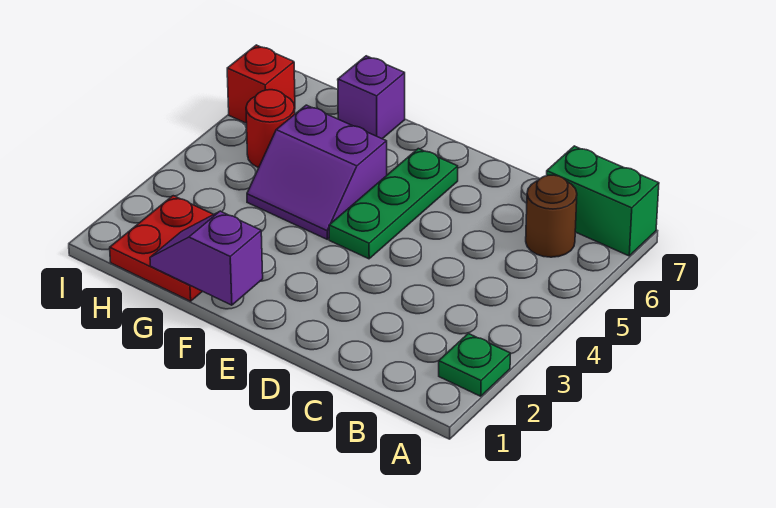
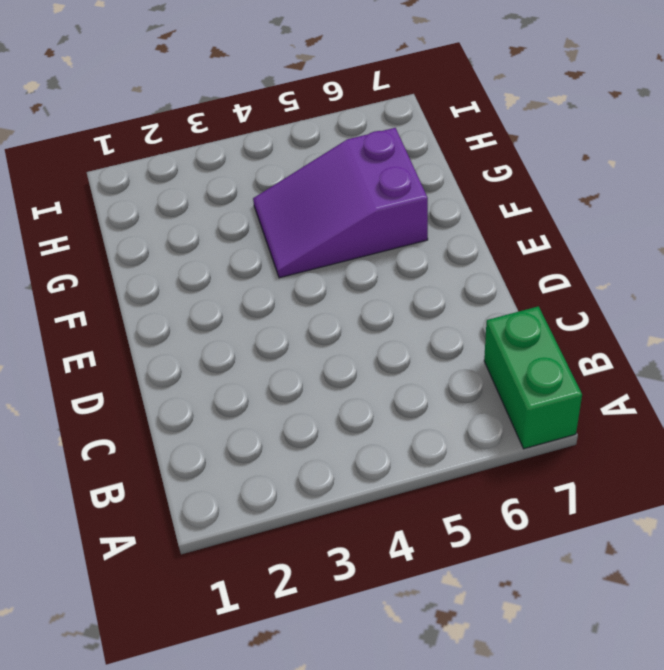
purple slope F4:G6 level 1 top 6 -> purple slope F4:G5 level 1 top 5
none -> green plate A2 level 1
none -> brown round brick B6 level 1

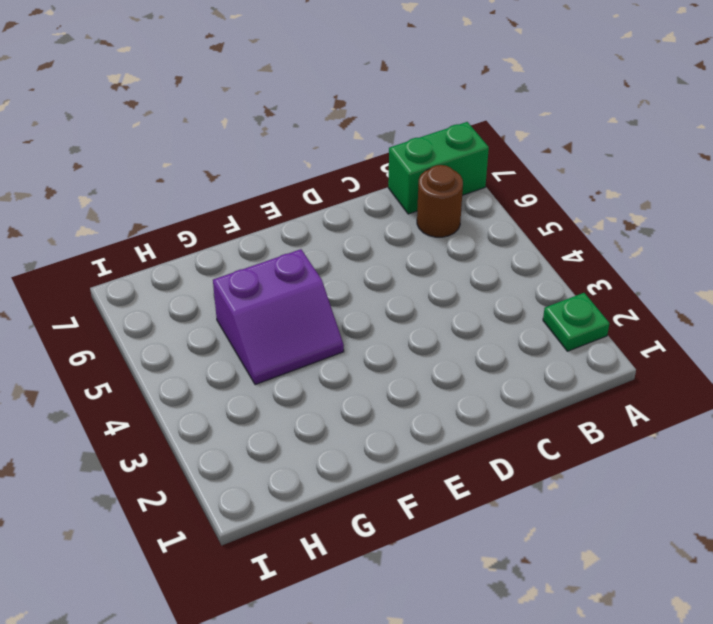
none -> green plate E4:E6 level 1
none -> red plate G1:H2 level 1

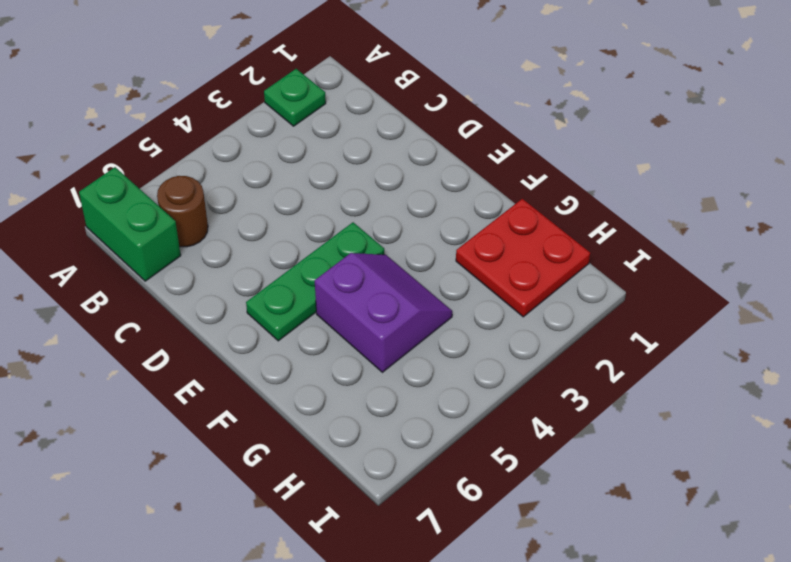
none -> purple brick G7 level 1
none -> red round brick H5 level 1

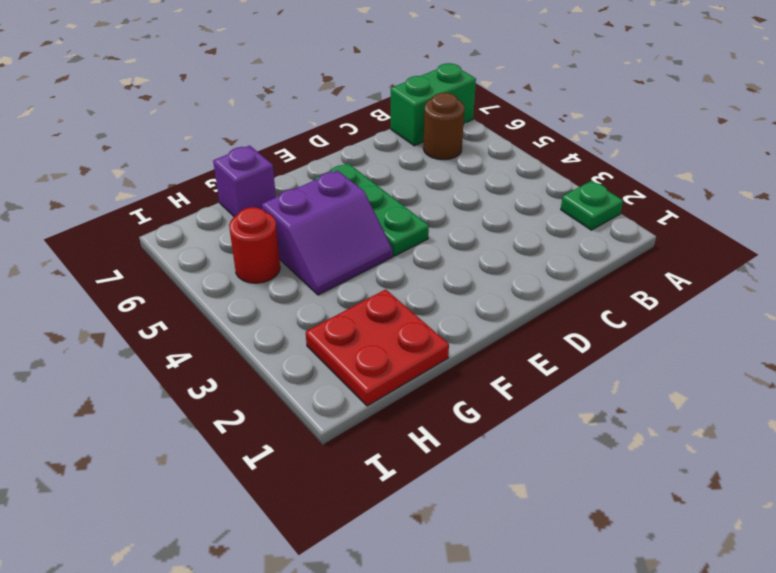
none -> red brick I6 level 1
none -> purple slope F1:G1 level 2 top F

